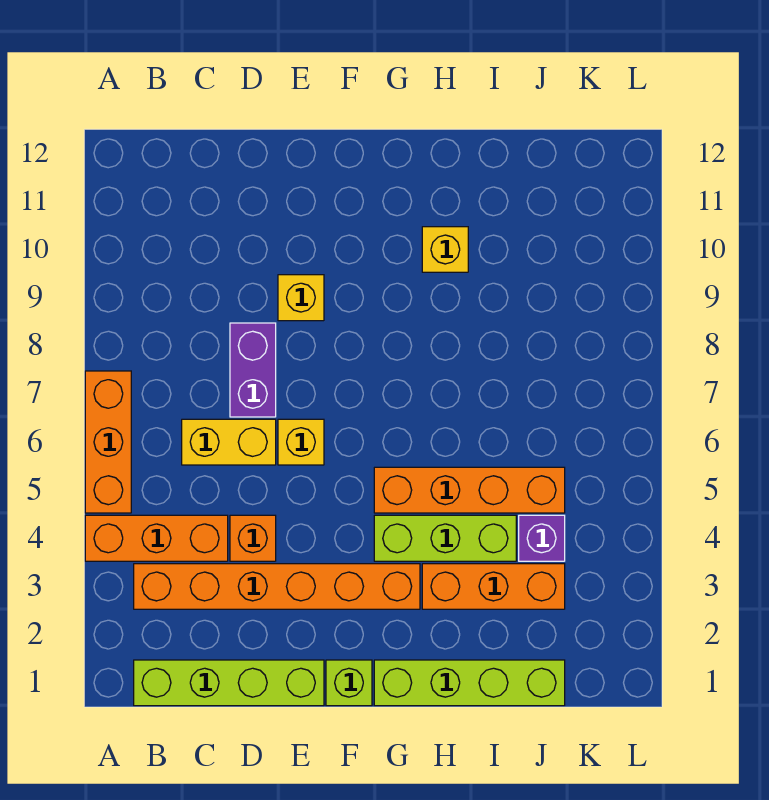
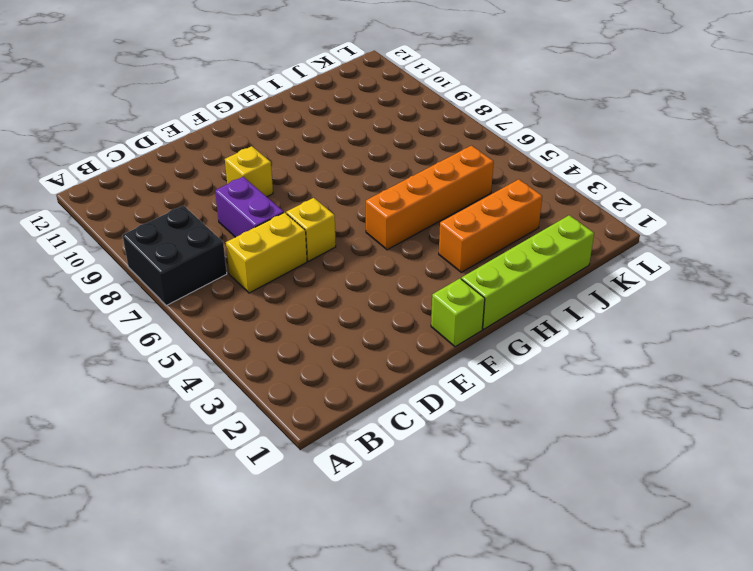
black brick A7:B8 level 1 -> orange brick A5:A7 level 1
none -> orange brick A4:C4 level 1
none -> lime brick B1:E1 level 1
none -> orange brick B3:G3 level 1

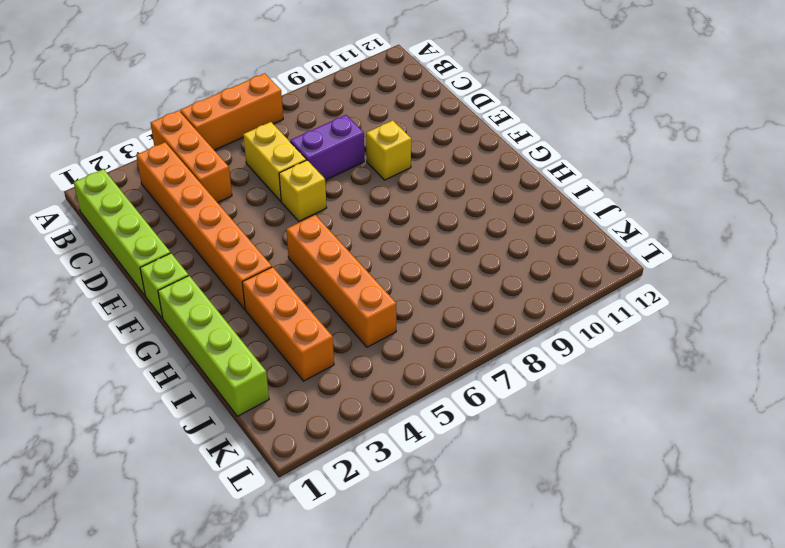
none -> orange brick D4 level 1
none -> lime brick G4:I4 level 1
none -> yellow brick H10 level 1

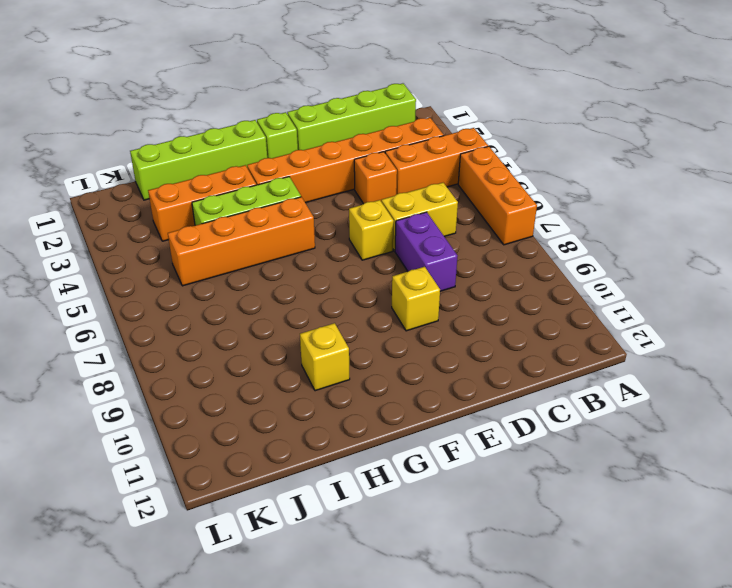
none -> purple brick J4 level 1

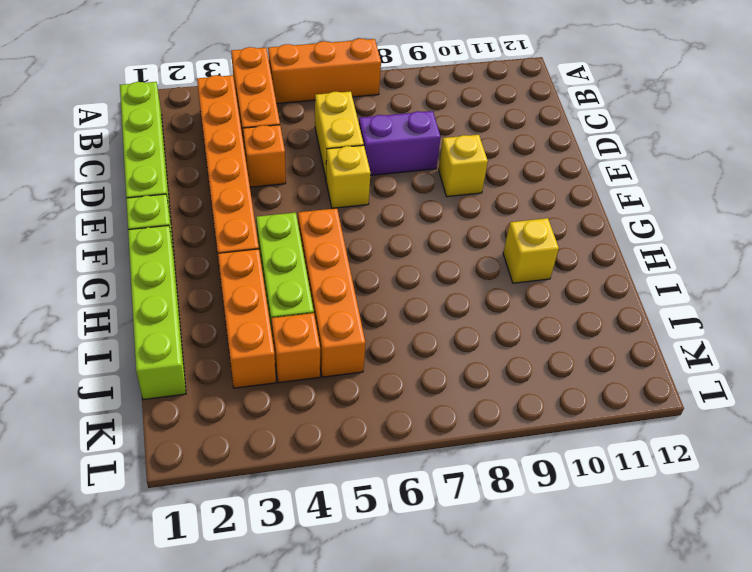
orange brick J4 level 1 -> purple brick J4 level 1

